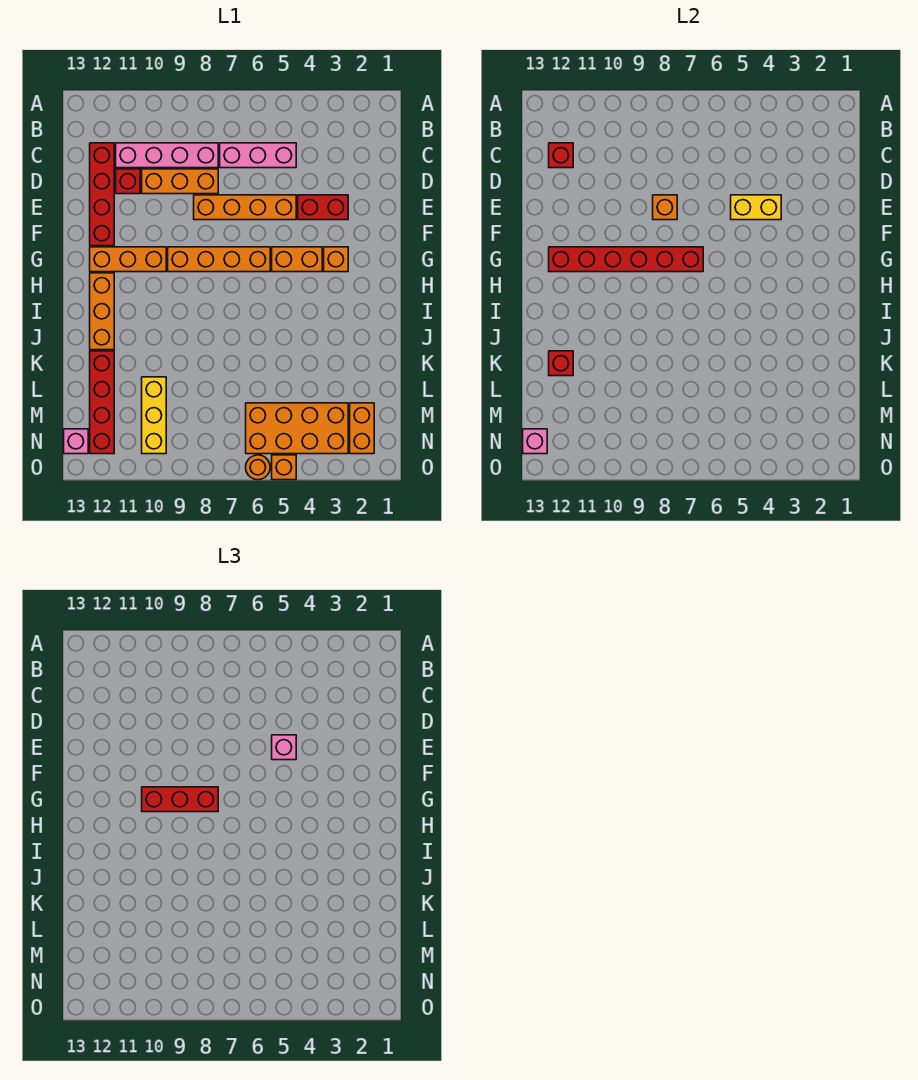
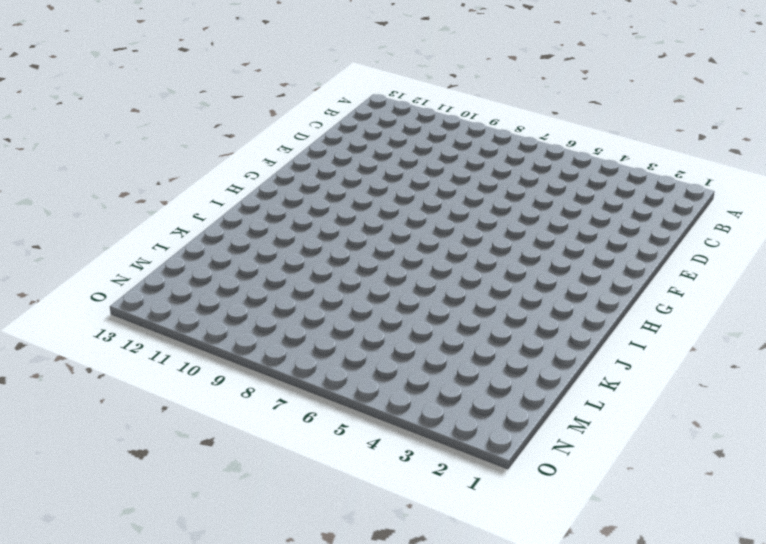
none -> pink brick C5:C7 level 1
none -> pink brick C8:C11 level 1
none -> red brick C12:F12 level 1

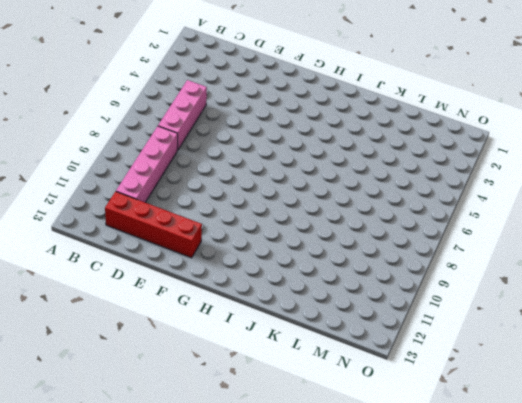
none -> orange brick D8:D10 level 1
none -> red brick D11 level 1
none -> red brick E3:E4 level 1

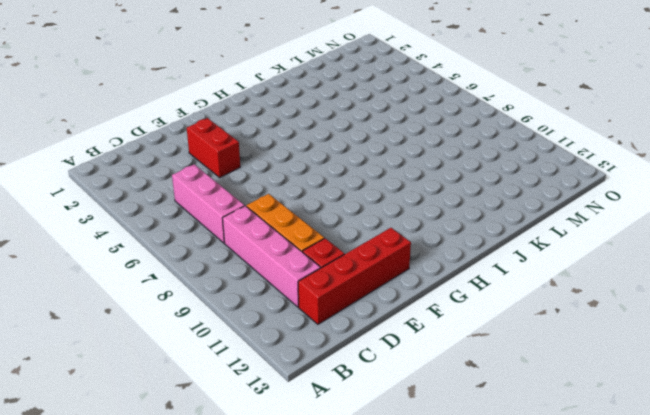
none -> orange brick E5:E8 level 1
none -> orange brick G3 level 1
none -> orange brick G4:G5 level 1

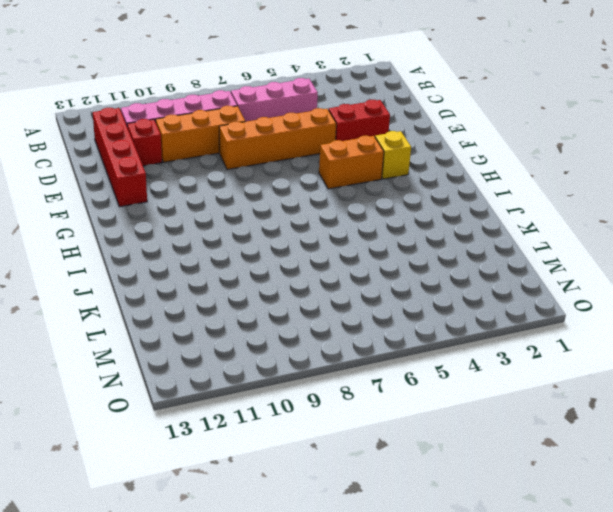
yellow brick G3 level 1 -> orange brick G3 level 1
none -> orange brick G6:G9 level 1
none -> orange brick G10:G12 level 1
none -> orange brick H12:J12 level 1

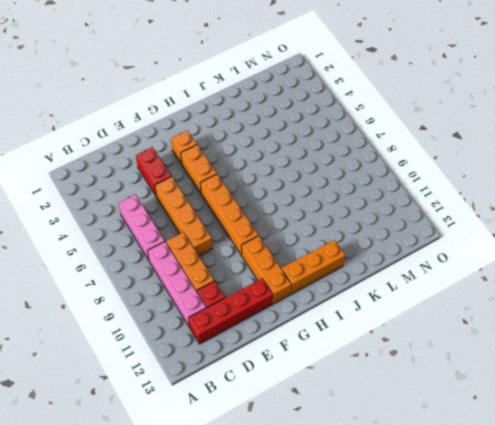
none -> red brick K12:N12 level 1
none -> yellow brick L10:N10 level 1
none -> orange brick M2:N2 level 1

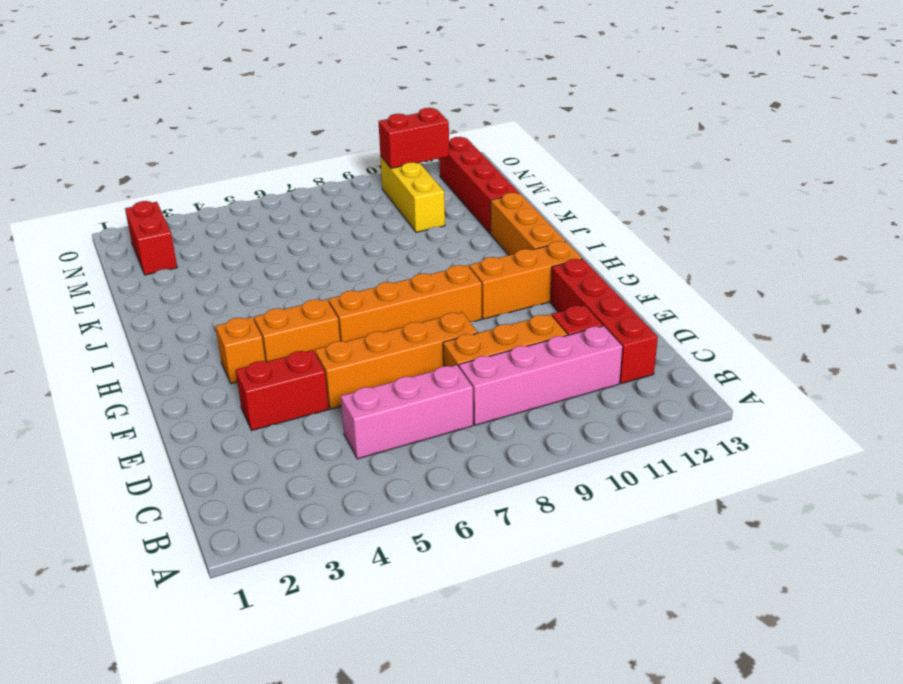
red brick M2:N2 level 1 -> orange brick M2:N2 level 1
red brick N10:N11 level 2 -> none
none -> orange brick M3:N6 level 1
none -> pink brick N13 level 1
none -> orange brick O5 level 1

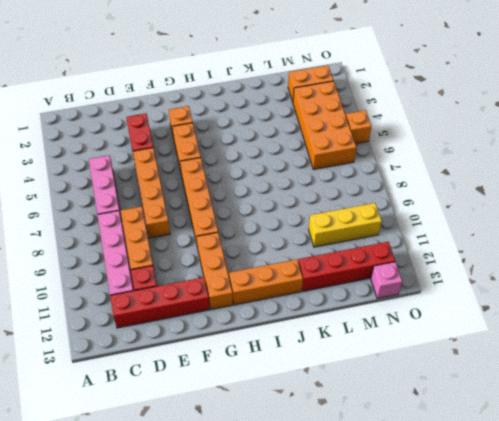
none -> orange round brick O6 level 1
none -> red brick C12 level 2
none -> yellow brick E4:E5 level 2

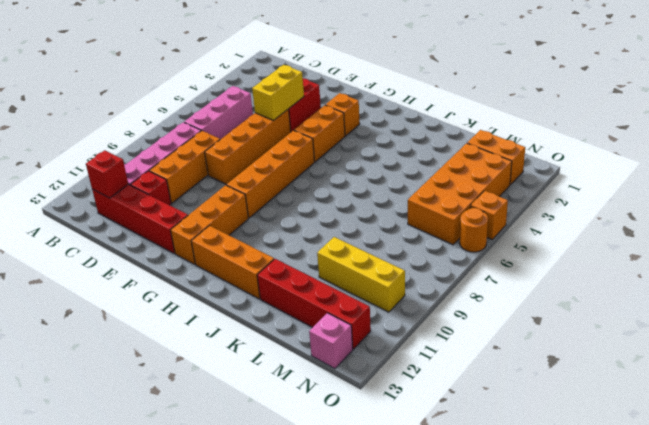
none -> orange brick E8 level 2
none -> red brick G7:G12 level 2
none -> red brick K12 level 2

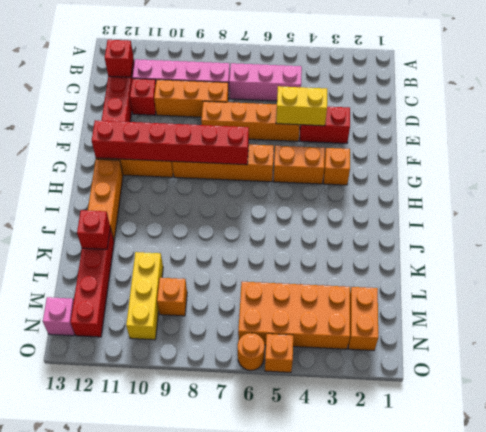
orange brick M9 level 1 -> orange brick E8 level 2
none -> pink brick N13 level 2
none -> pink brick E5 level 3
none -> red brick G8:G10 level 3

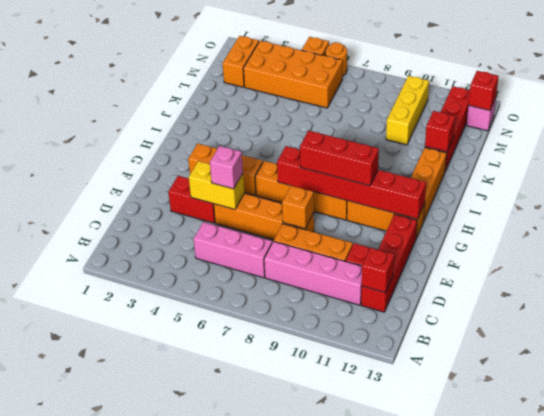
red brick N13 level 2 -> pink brick N13 level 2

